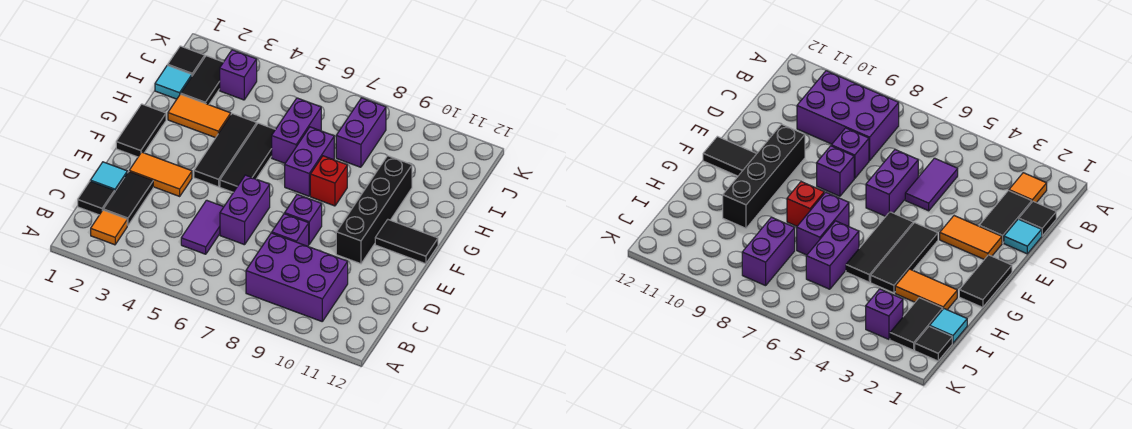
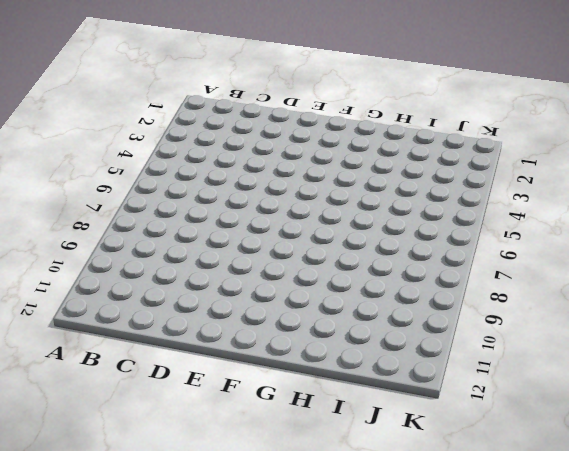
none -> orange tile B2 level 1
none -> purple brick B8:C10 level 1
none -> black tile C1 level 1

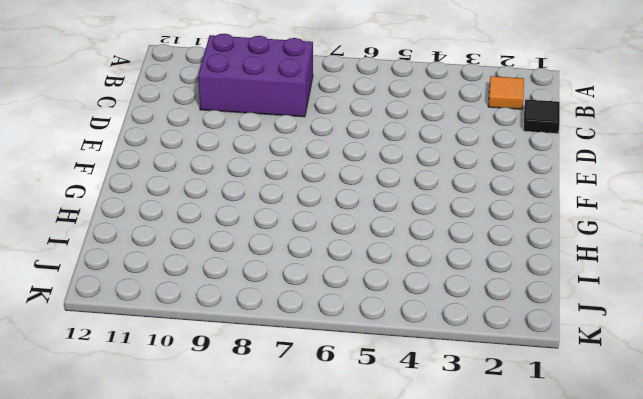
none -> black tile C2:D2 level 1
none -> purple tile C5:D5 level 1
none -> cyan tile D1 level 1

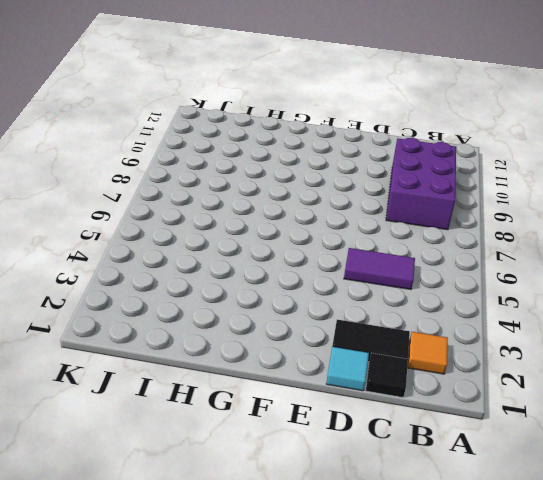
none -> purple brick D6:E6 level 1
none -> purple brick D8 level 1
none -> orange tile E2:E3 level 1

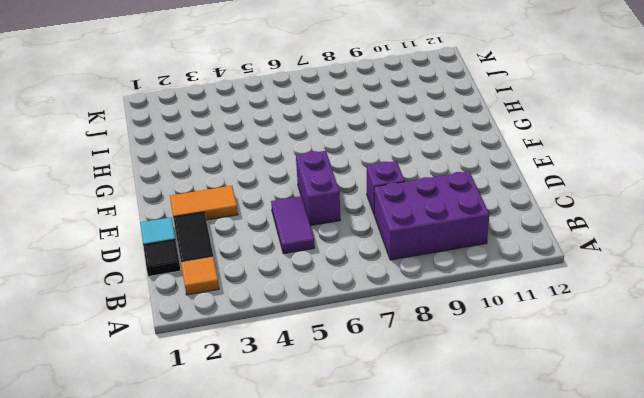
none -> purple brick E8 level 1
none -> black brick E10:H10 level 1
none -> black tile F1:G1 level 1

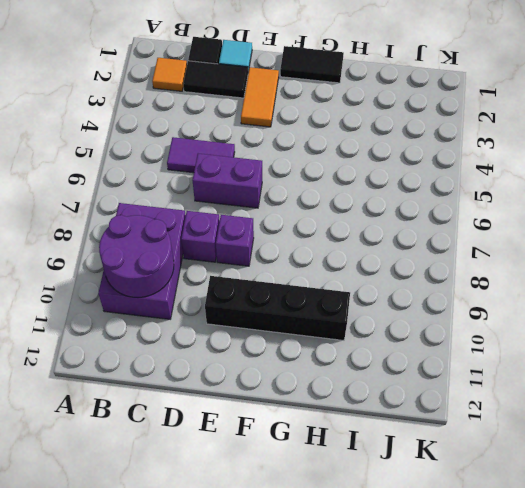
purple round brick B9:C10 level 2 -> none
none -> black tile F4:H4 level 1
none -> black tile F5:H5 level 1
none -> black tile F11:F12 level 1

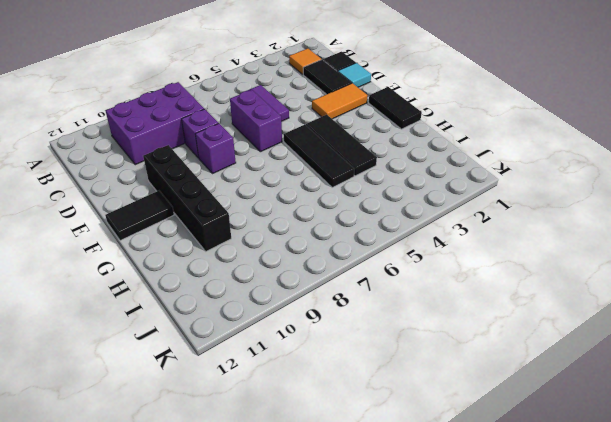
none -> purple brick G7:H7 level 1
none -> red brick G8 level 1
none -> orange tile H2:H3 level 1

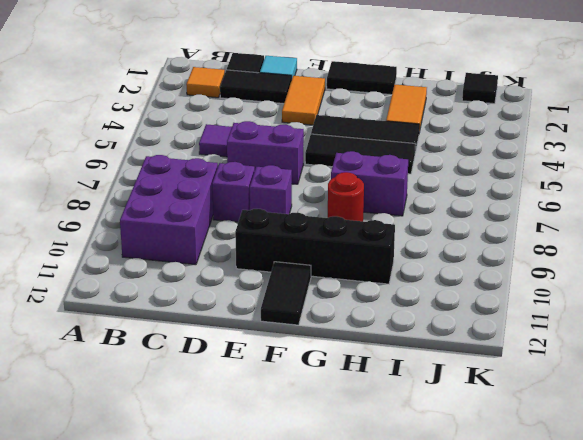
red round brick G8 level 1 -> red brick G8 level 1
none -> purple brick H6:I6 level 1
none -> cyan tile I1 level 1
none -> black tile I2:J2 level 1

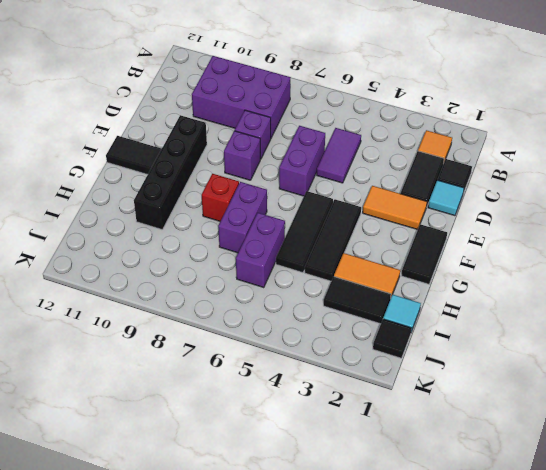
black tile I2:I3 level 1 -> black tile I2:J2 level 1
none -> purple brick I8:J8 level 1
none -> purple brick J3 level 1

